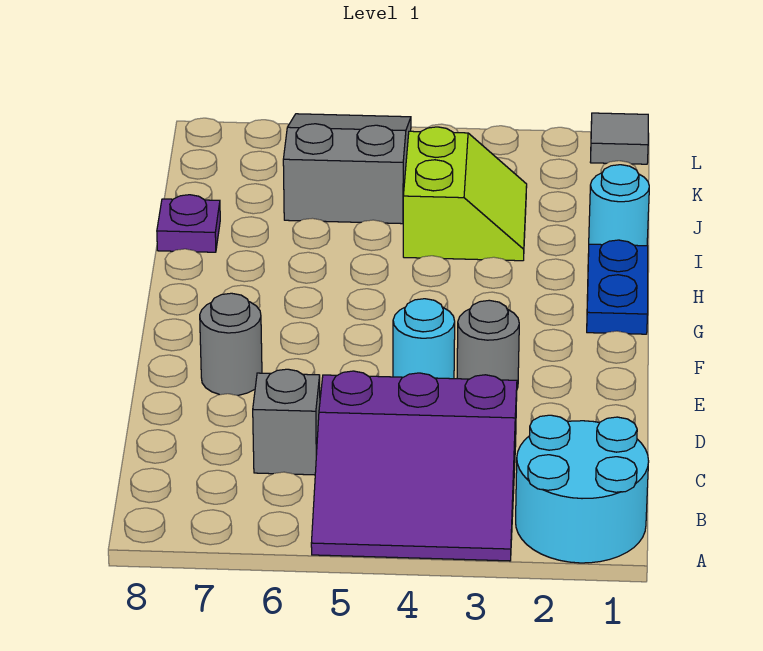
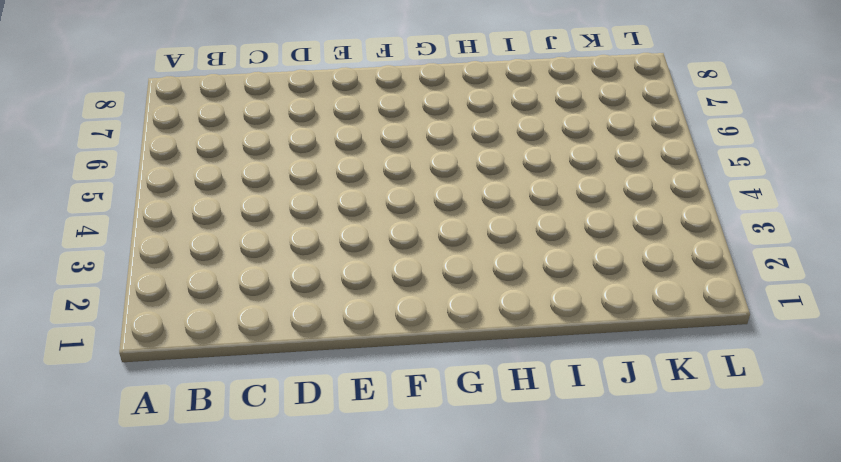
none -> cyan round brick A1:B2 level 1
none -> purple slope A3:C5 level 1 top C
none -> grey brick C6 level 1

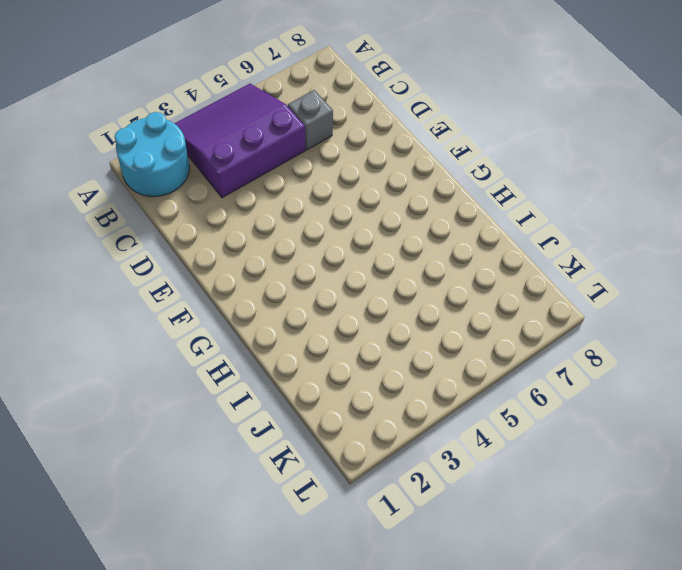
none -> grey round brick E3 level 1
none -> cyan round brick E4 level 1
none -> grey round brick E7 level 1

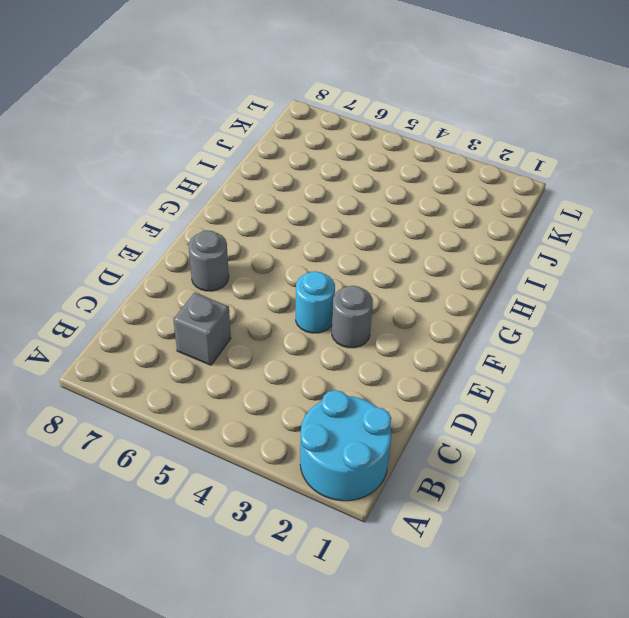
none -> purple slope A3:C5 level 1 top C
none -> blue plate G1:H1 level 1
none -> cyan round brick I1 level 1

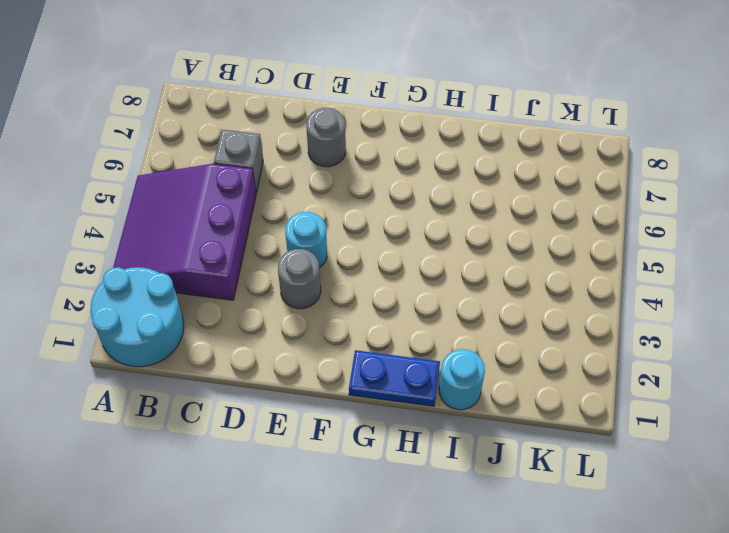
none -> lime slope I3:J4 level 1 top 4
none -> purple plate I8 level 1
none -> grey slope J5:L6 level 1 top J

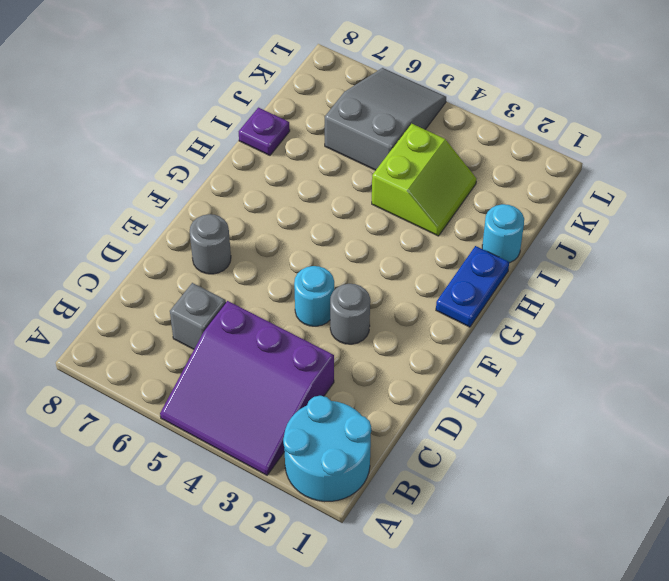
none -> grey tile L1 level 1

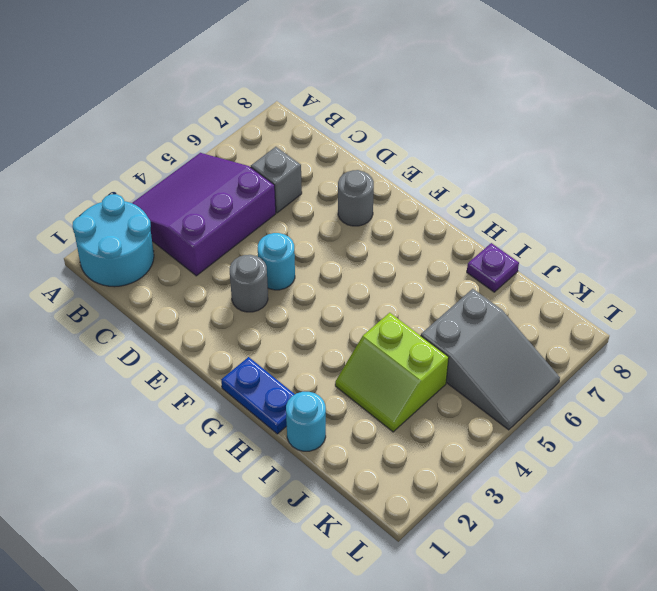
none -> grey tile L1 level 1

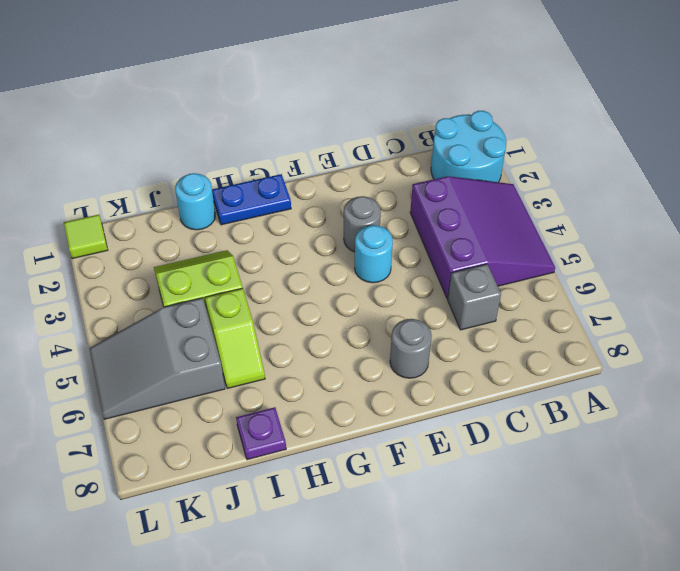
lime slope I5:I6 level 1 top 5 -> none
lime tile L1 level 1 -> grey tile L1 level 1

